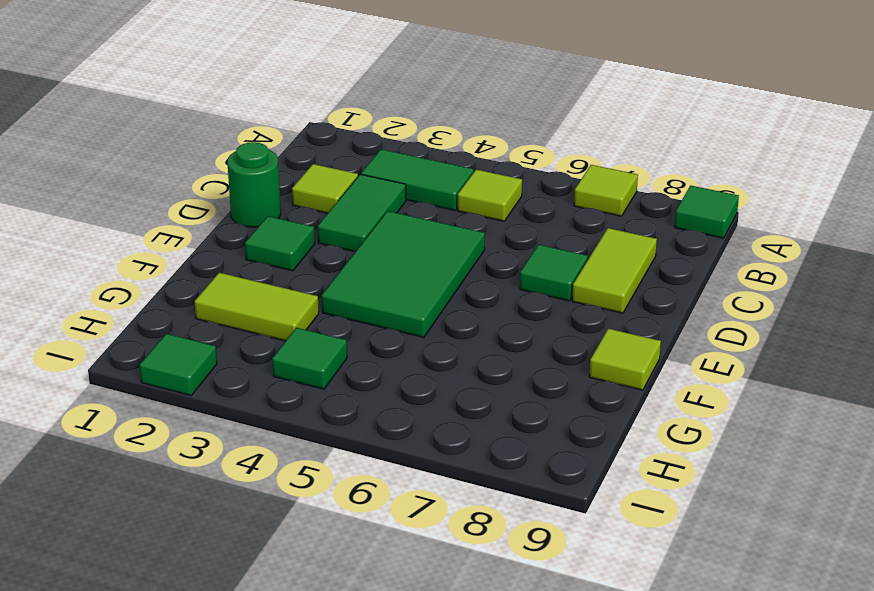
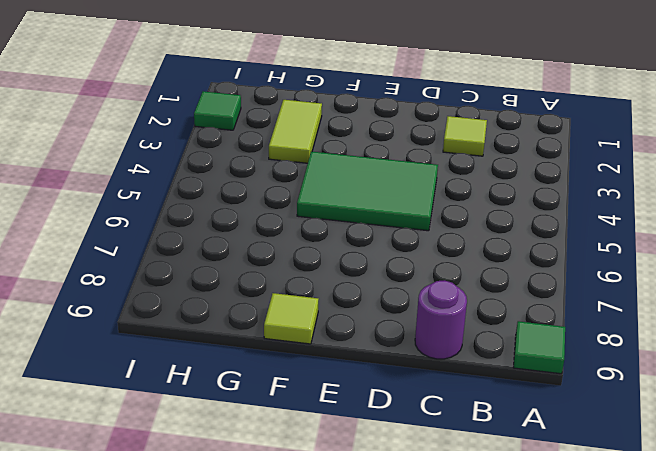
purple round brick C9 level 1 -> none
none -> lime tile A7 level 1
none -> green tile B3:B4 level 1
none -> lime tile B5 level 1

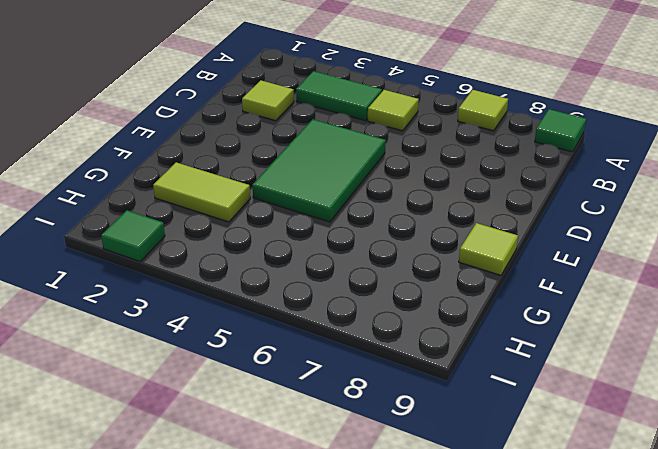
none -> green tile C3:D3 level 1
none -> lime tile C8:D8 level 1
none -> green round brick D1 level 1

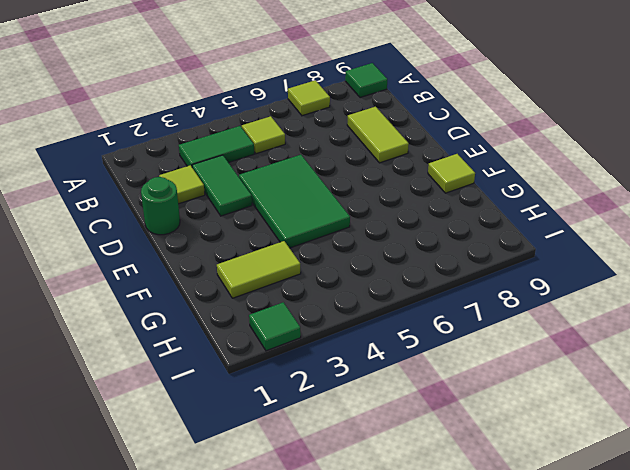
none -> green tile D7 level 1
none -> green tile E2 level 1
none -> green tile H4 level 1

